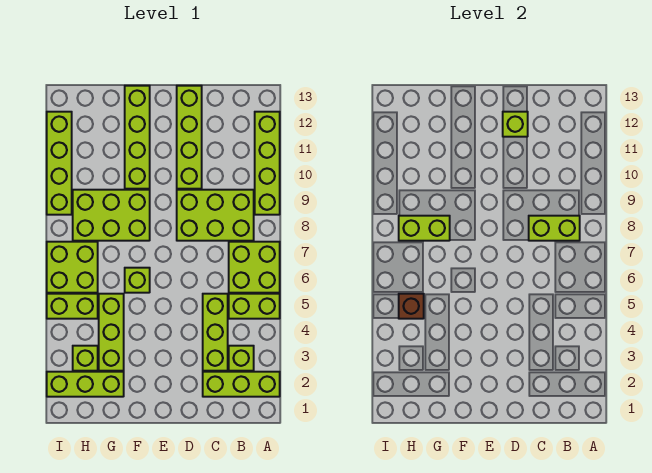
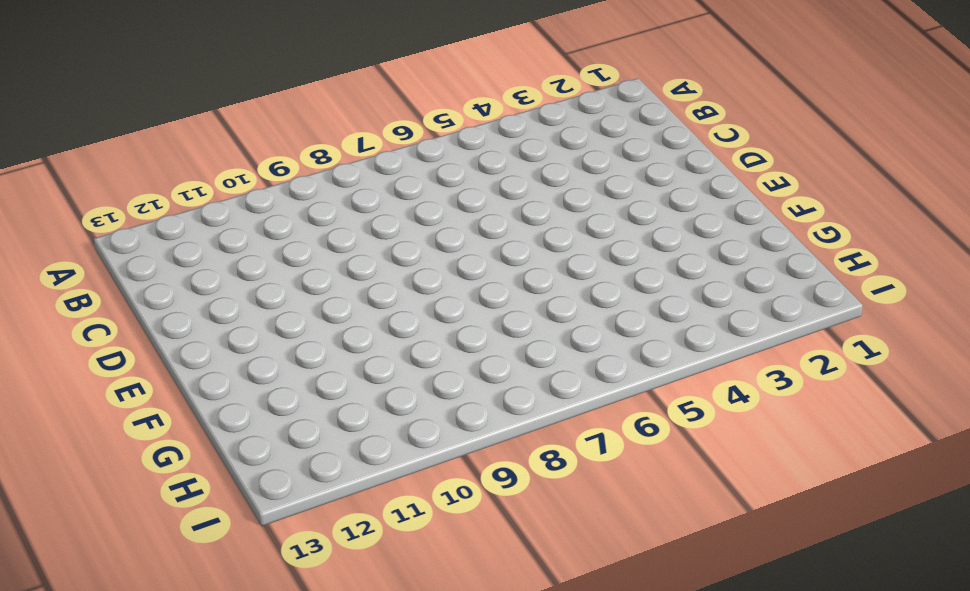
none -> lime brick A2:C2 level 1
none -> lime brick A5:B5 level 1
none -> lime brick A6:B7 level 1

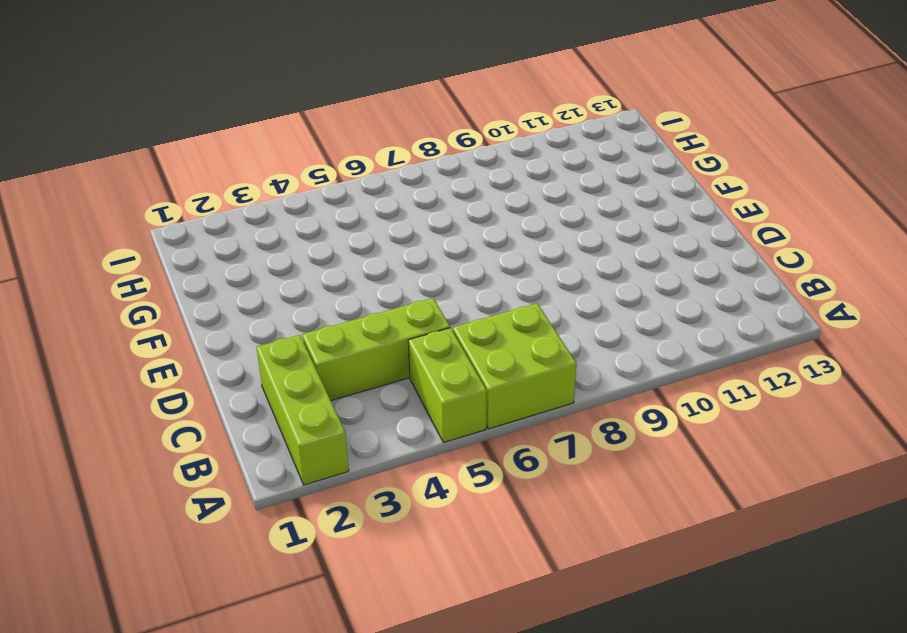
none -> lime brick A9:A12 level 1
none -> lime brick B3 level 1
none -> lime brick B8:D9 level 1

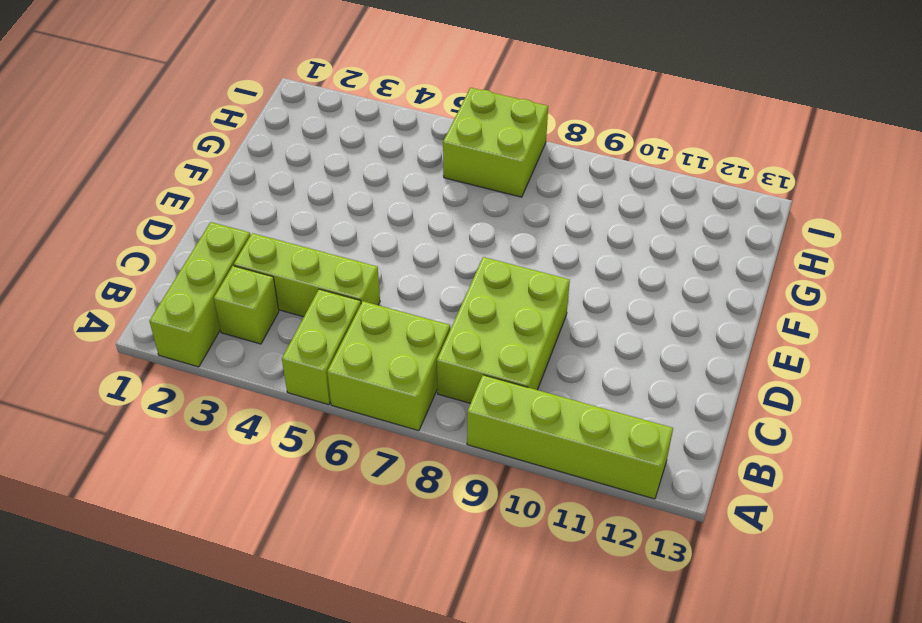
none -> lime brick D10:D13 level 1
none -> lime brick F6 level 1
none -> lime brick F8:H9 level 1

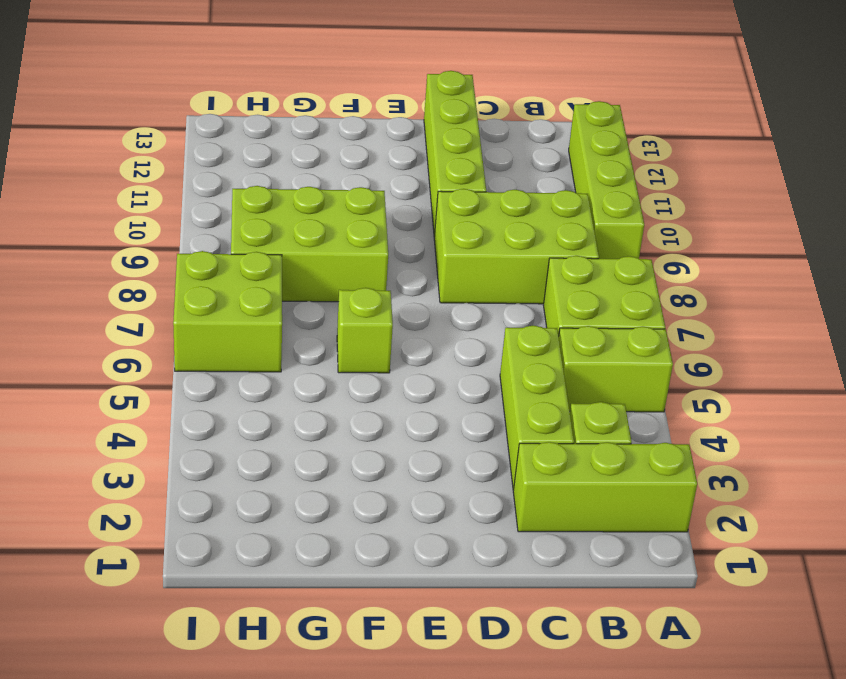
none -> lime brick F10:F13 level 1
none -> lime brick G2:I2 level 1
none -> lime brick G3:G5 level 1

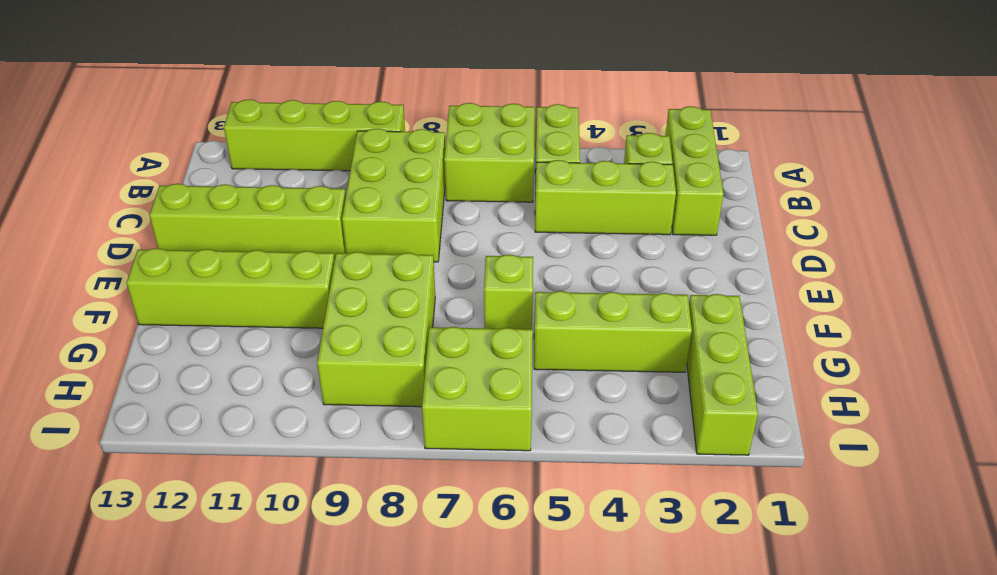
none -> lime brick H3 level 1
none -> lime brick H5:I5 level 1
none -> lime brick I9:I12 level 1

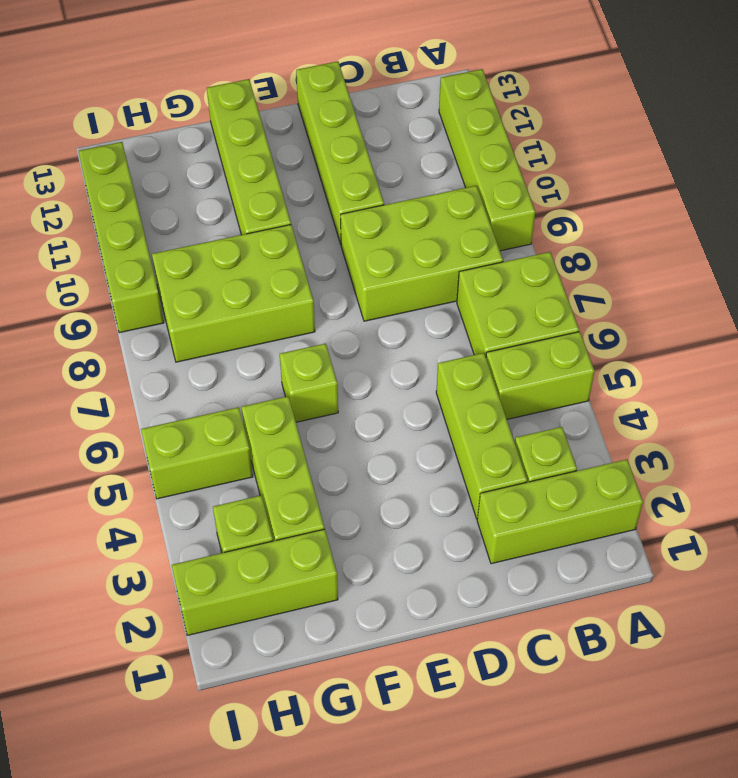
none -> lime brick H6:I7 level 1
none -> lime brick B8:C8 level 2
none -> lime brick D12 level 2

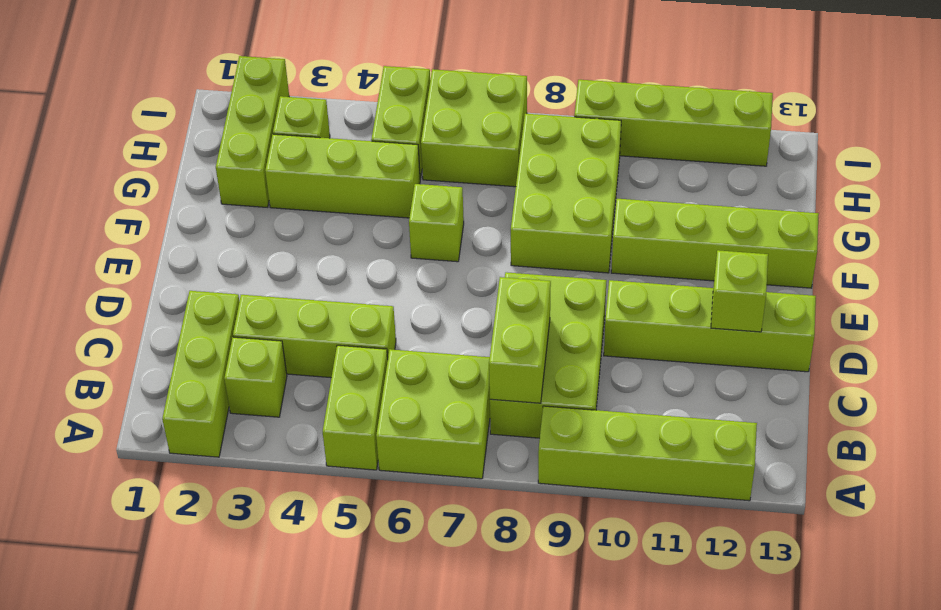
none -> lime brick G8:H8 level 2
none -> brown brick H5 level 2

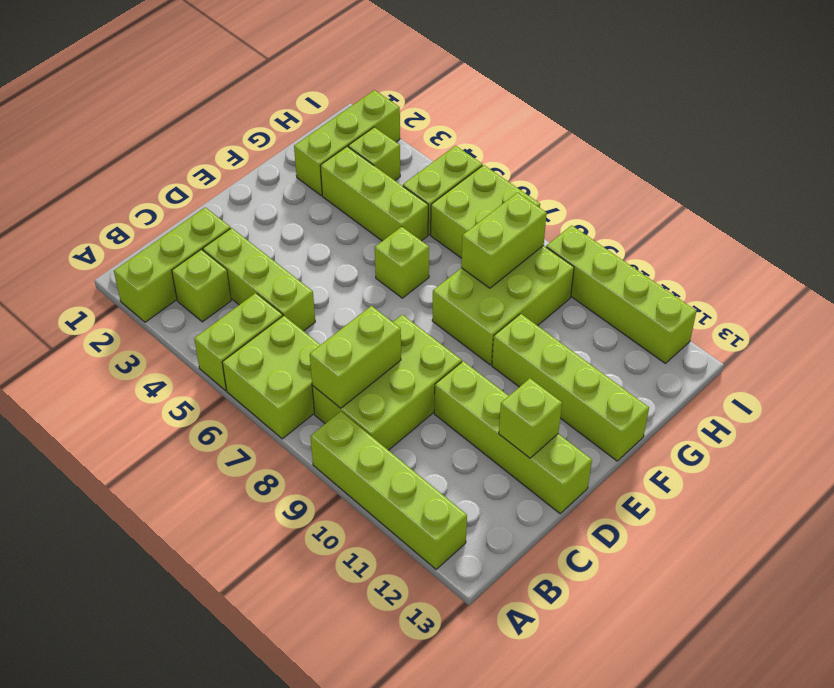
none -> brown brick H5 level 2

